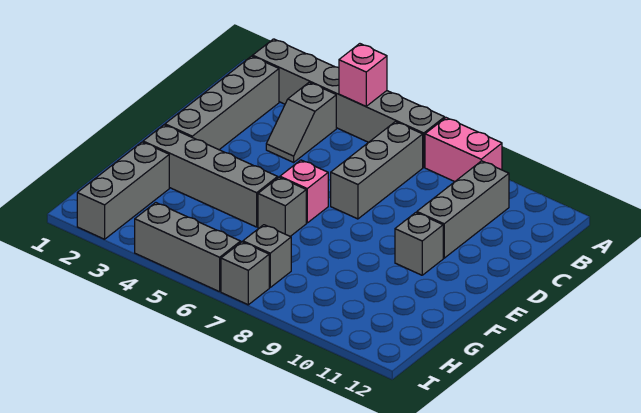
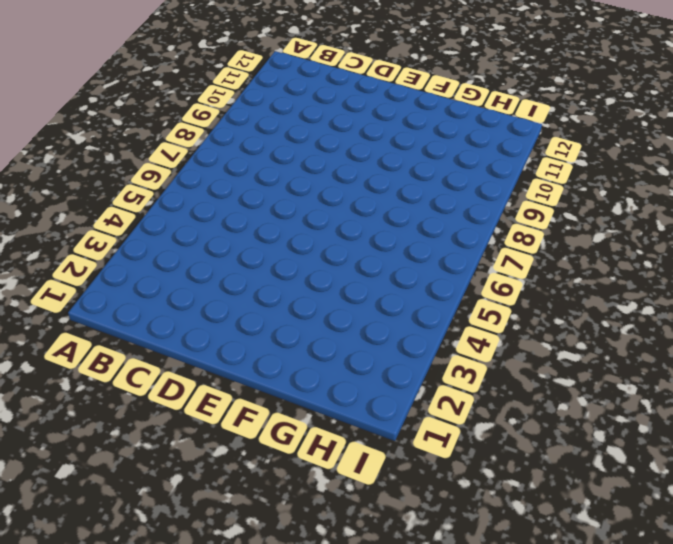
none -> grey brick A2:A7 level 1
none -> pink brick A8:A9 level 1
none -> grey brick B2:E2 level 1

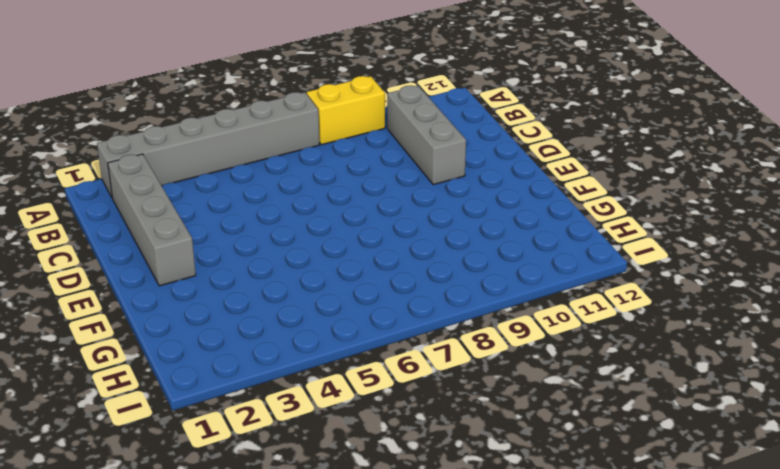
yellow brick A8:A9 level 1 -> pink brick A8:A9 level 1
none -> grey slope B4:C4 level 1 top B
none -> grey brick B7:D7 level 1
none -> pink brick E6 level 1

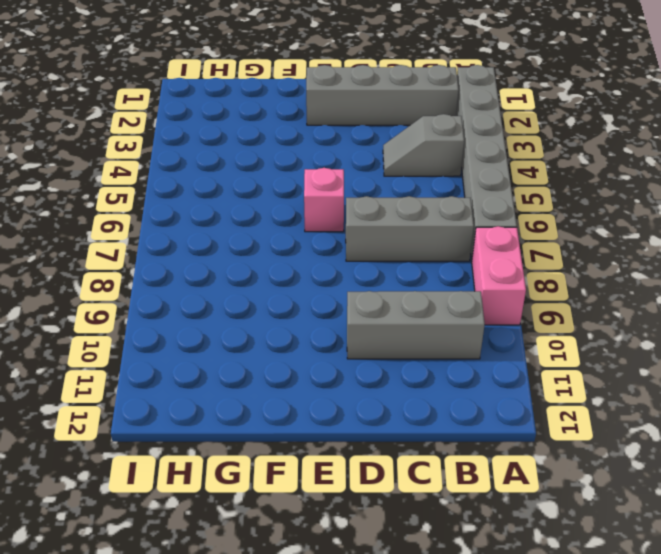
none -> grey brick E10 level 1
none -> grey brick F2:F5 level 1
none -> grey brick F6 level 1

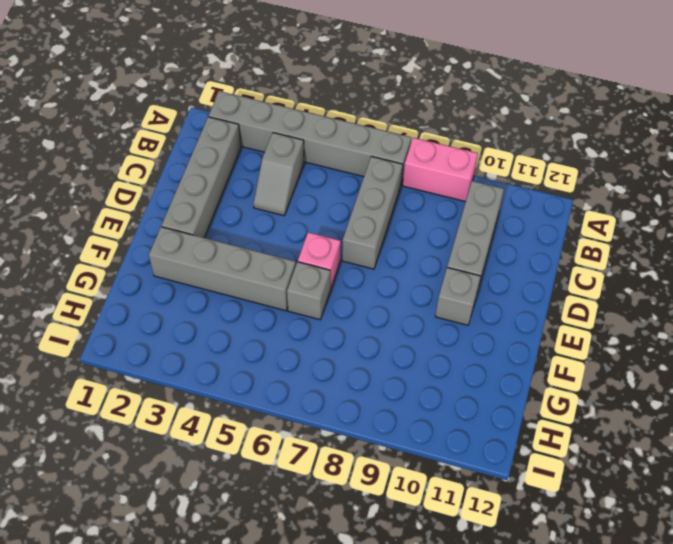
none -> grey brick G2:I2 level 1
none -> grey brick H7 level 1
none -> grey brick I4:I6 level 1

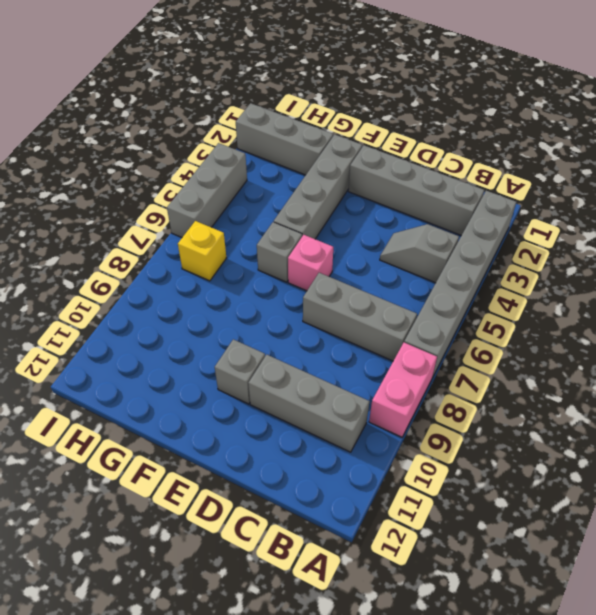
yellow brick H7 level 1 -> grey brick H7 level 1
none -> grey brick I7 level 1
none -> pink brick A5 level 2

